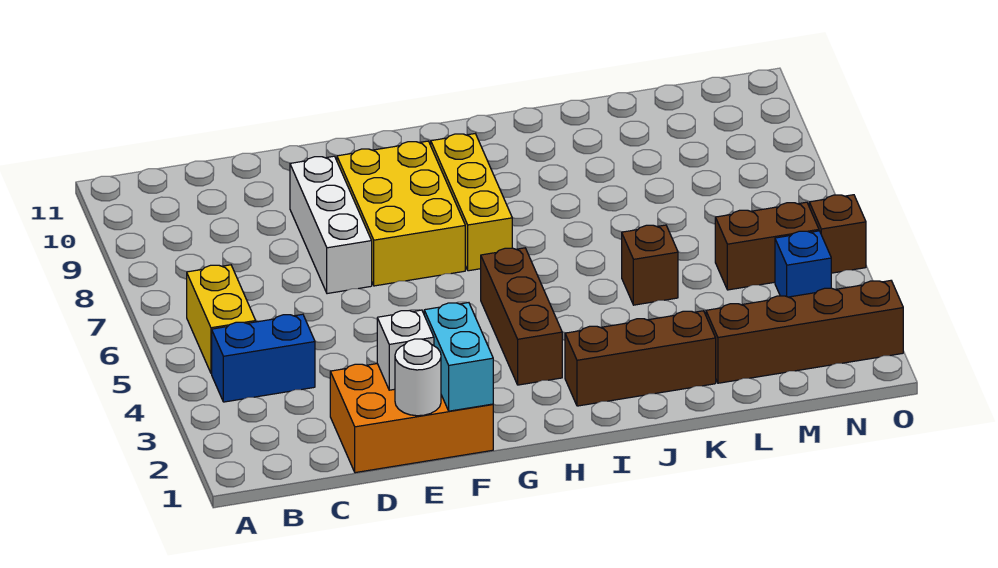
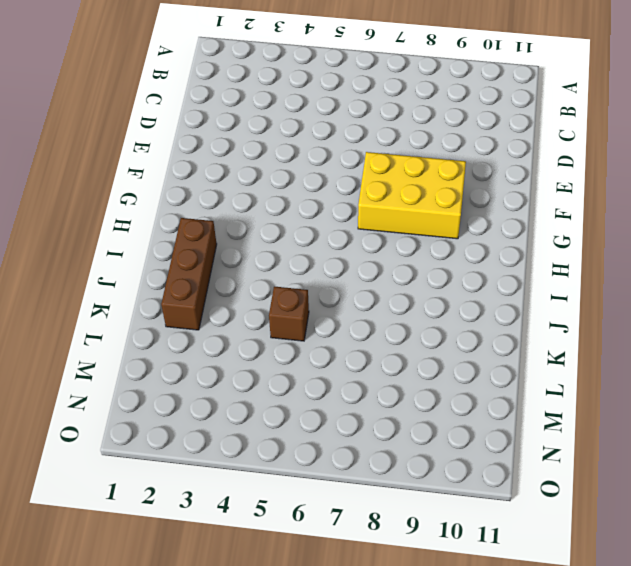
none -> blue brick B4:C4 level 1
none -> yellow brick B5:B6 level 1
none -> orange brick D1:F2 level 1

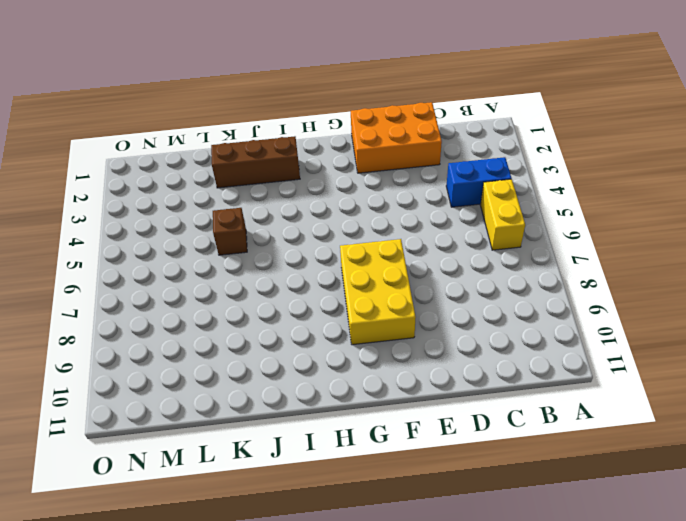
none -> white brick E7:E9 level 1
none -> brown brick H3:H5 level 1
none -> yellow brick H7:H9 level 1

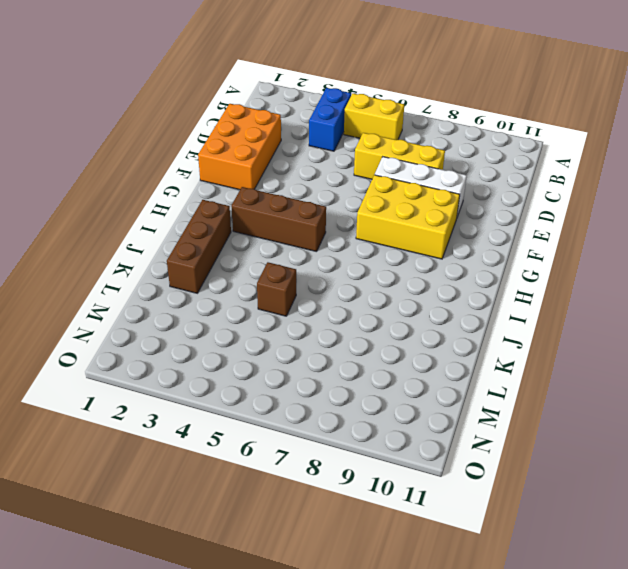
yellow brick D6:D8 level 1 -> yellow brick H7:H9 level 1
none -> brown brick L2:O2 level 1
none -> brown brick M5:N5 level 1
none -> blue brick N4 level 1

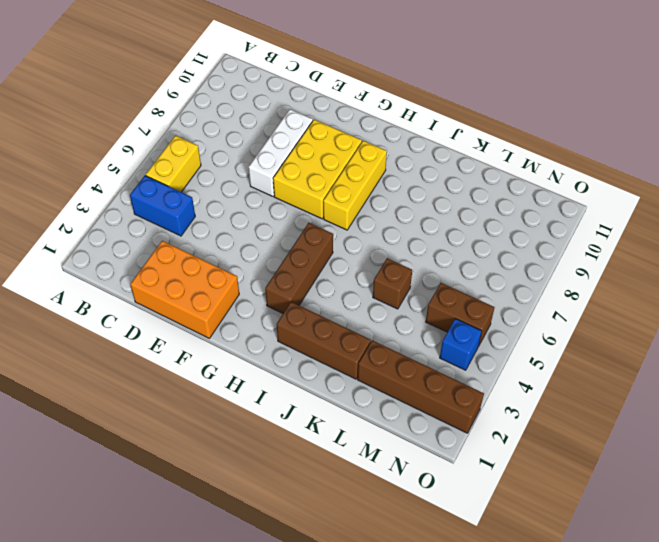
none -> brown brick O5 level 1
none -> white round brick E1 level 2
none -> white brick E2 level 2

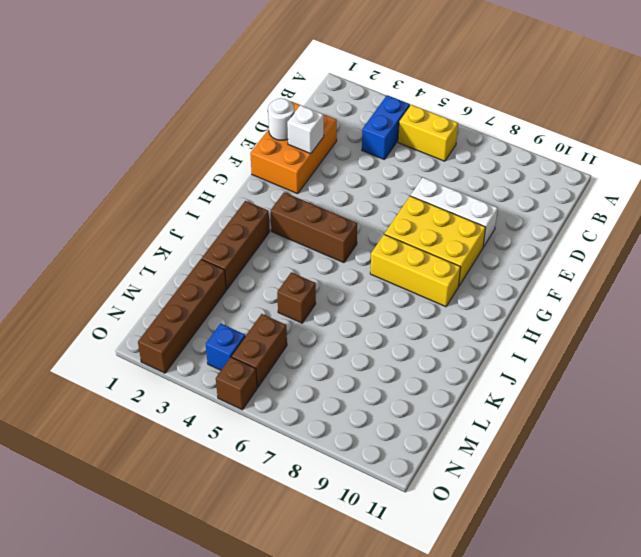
none -> cyan brick F1:F2 level 2

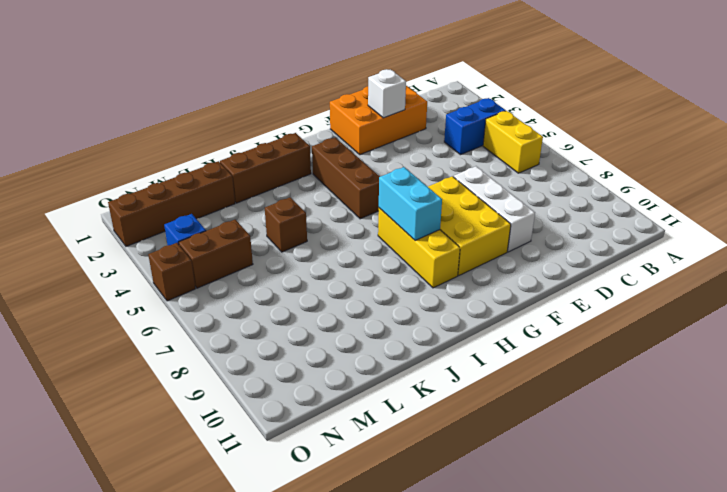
cyan brick H7:H8 level 2 -> cyan brick F1:F2 level 2
none -> white round brick E1 level 2

